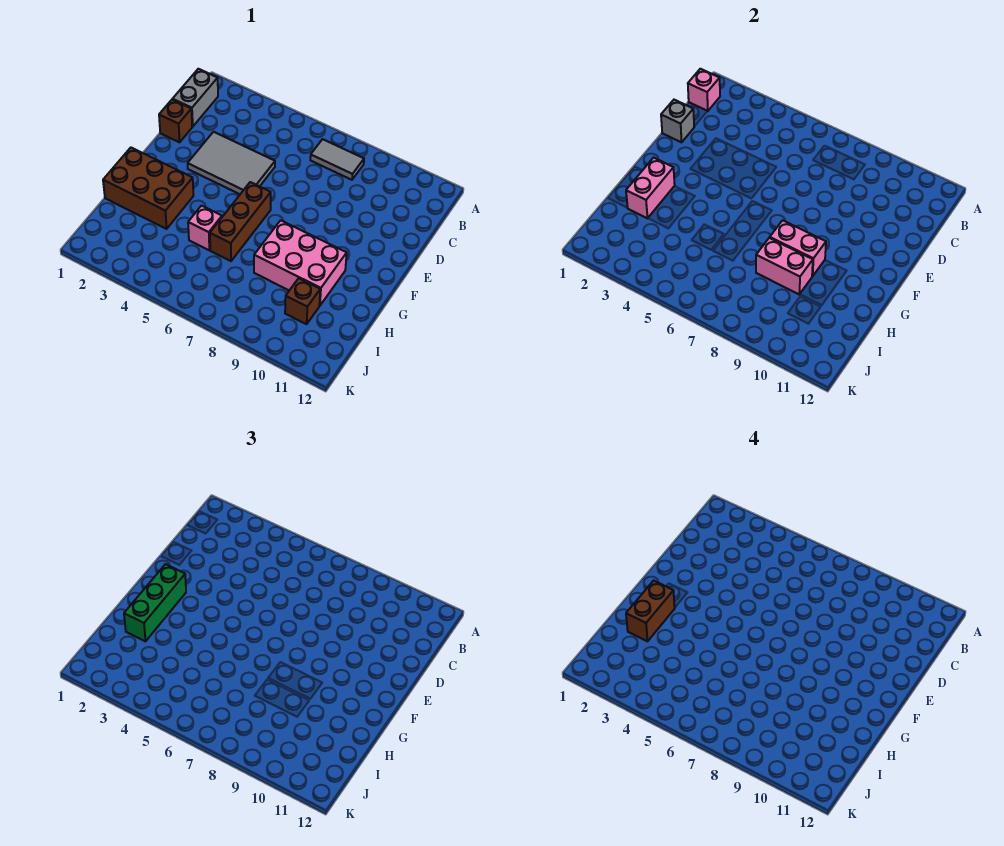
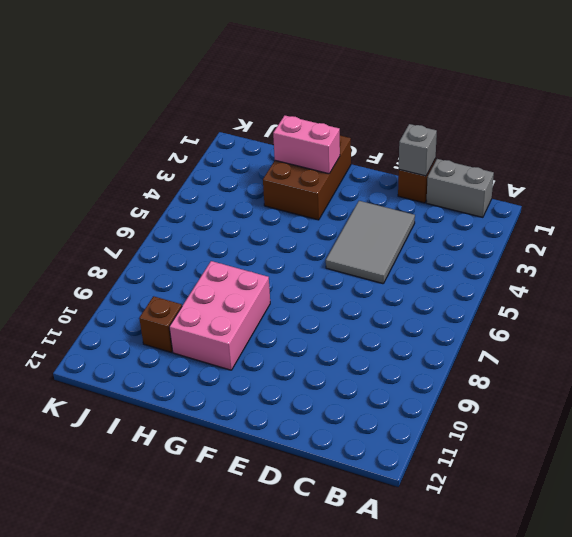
none -> grey tile B7:B8 level 1
none -> brown brick F6:H6 level 1
none -> pink brick H5 level 1

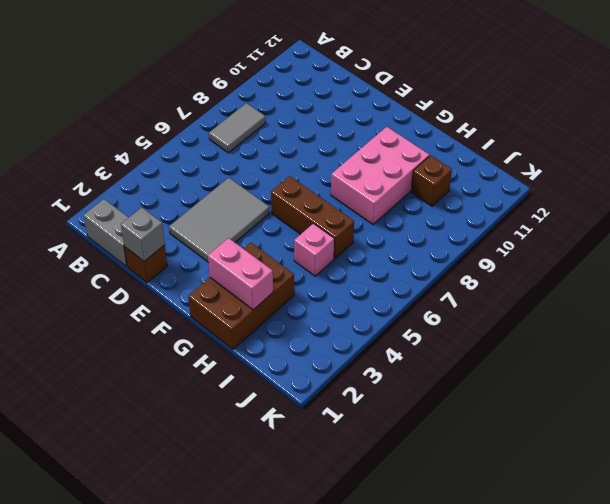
none -> pink brick B1 level 2
none -> pink brick G8:G9 level 2
none -> pink brick H8:H9 level 2

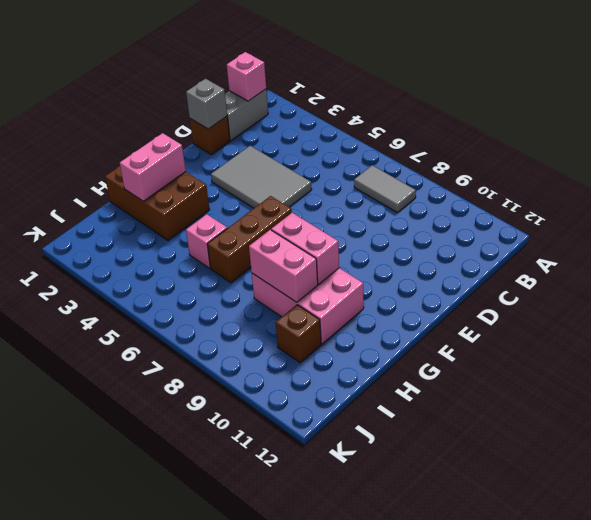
none -> green brick F2:H2 level 3
none -> brown brick G2:H2 level 4

